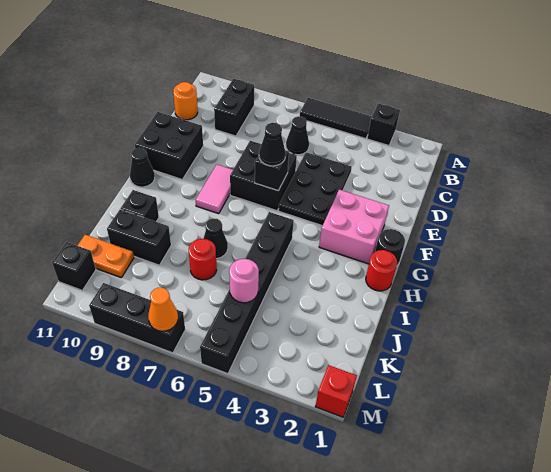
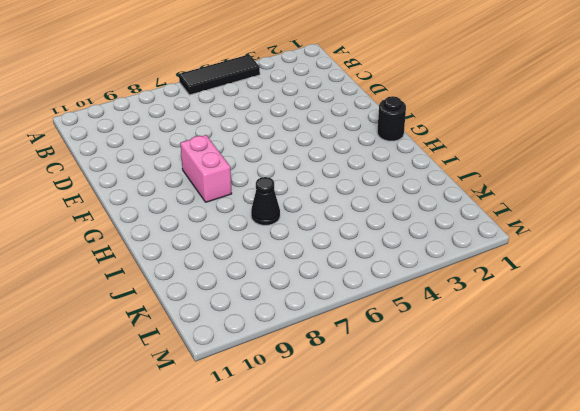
pink brick F8:G8 level 1 -> pink tile F8:G8 level 1
none -> black brick A3 level 1
none -> black brick B9:C9 level 1
none -> black cone C6 level 1

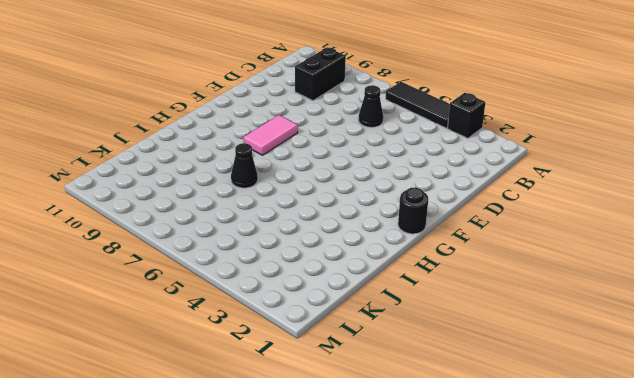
none -> orange round brick C11 level 1
none -> black plate D4:F5 level 1
none -> black brick E6:F7 level 1

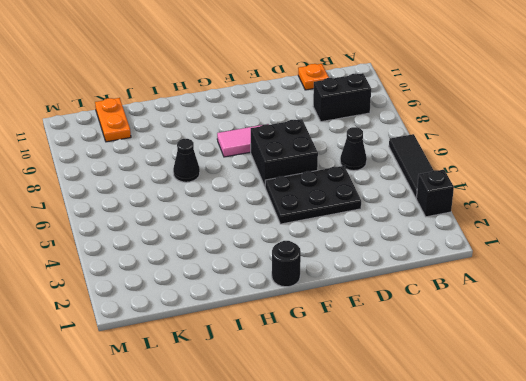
orange plate C11 level 1 -> orange round brick C11 level 1
none -> black brick E10:F11 level 1
none -> pink brick F2:G3 level 1
none -> black cone G11 level 1

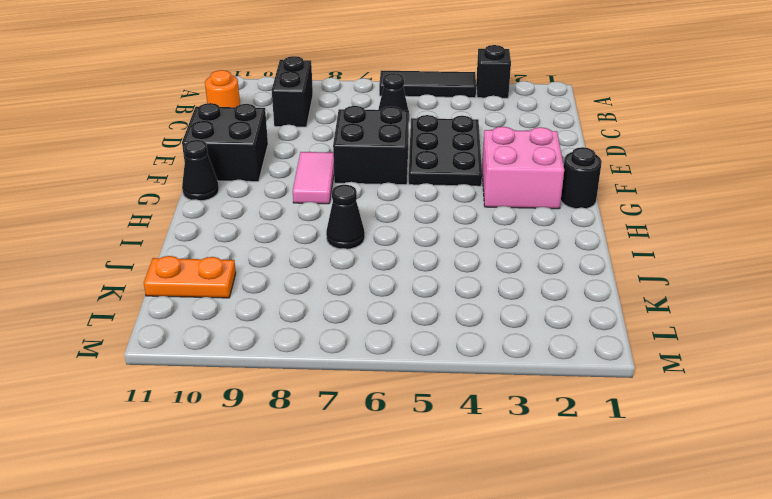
none -> red round brick H1 level 1
none -> black brick H5:M5 level 1
none -> black brick I10 level 1

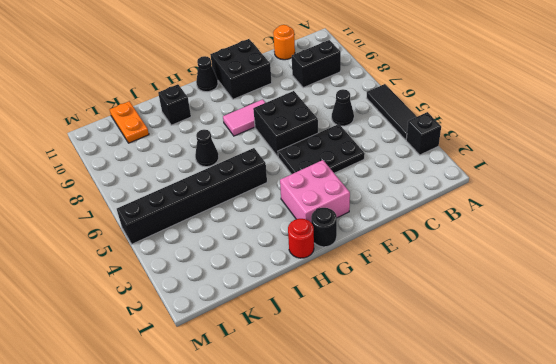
none -> red round brick J7 level 1
none -> black brick J9:J10 level 1
none -> black brick L11 level 1

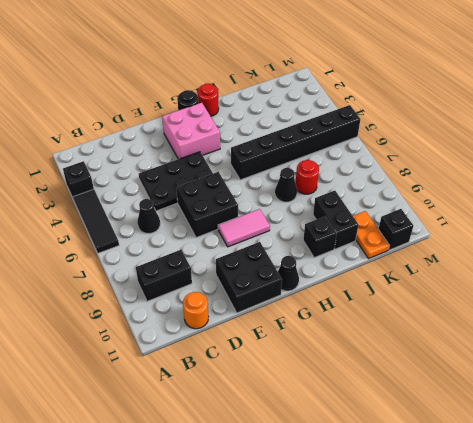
none -> red brick M1 level 1
none -> black brick M7:M9 level 1
none -> black brick F6 level 2

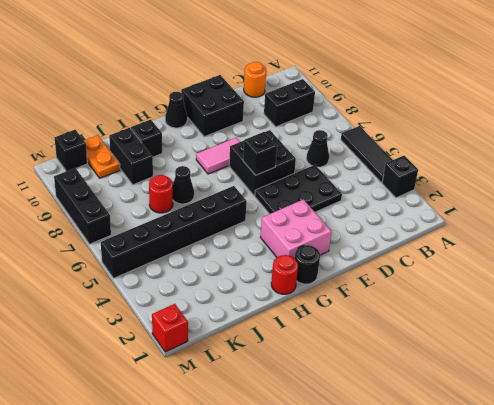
none -> pink round brick K5 level 2
none -> orange cone M7 level 2
none -> black cone F6 level 3

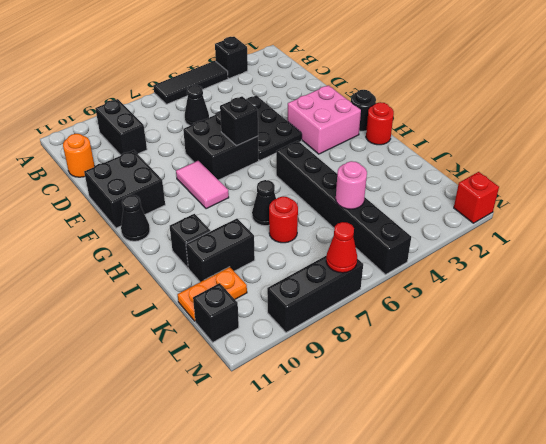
red cone M7 level 2 -> orange cone M7 level 2
none -> black cone F6 level 3

